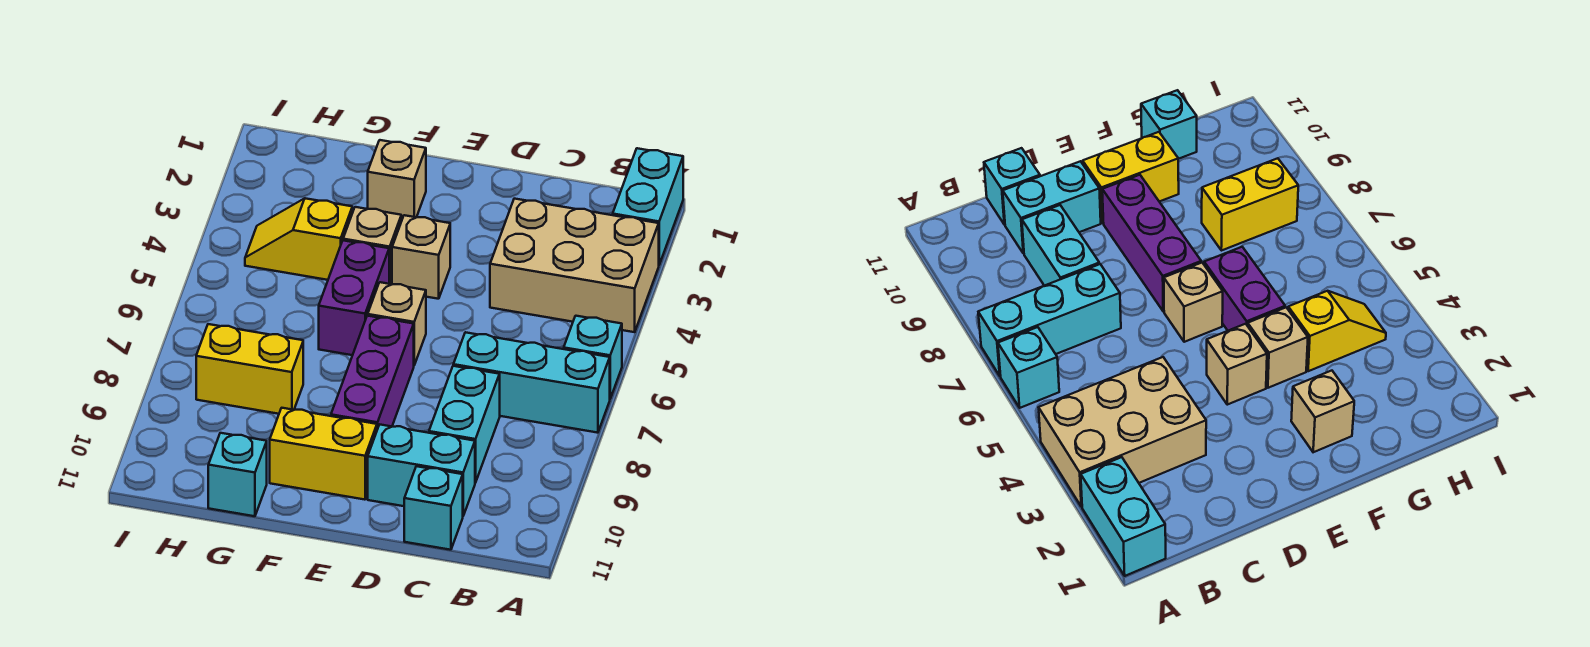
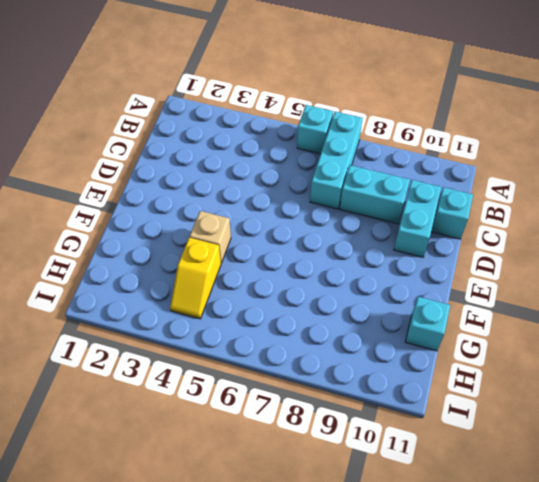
none -> cyan brick A1:A2 level 1
none -> tan brick A3:C4 level 1
none -> tan brick E4 level 1

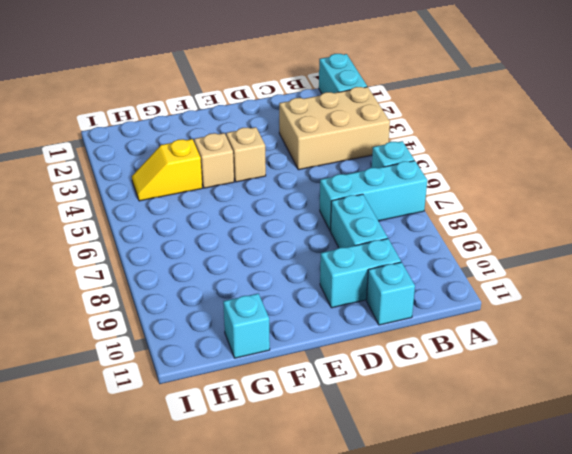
none -> tan brick E6 level 1
none -> purple brick E7:E9 level 1
none -> yellow brick E10:F10 level 1

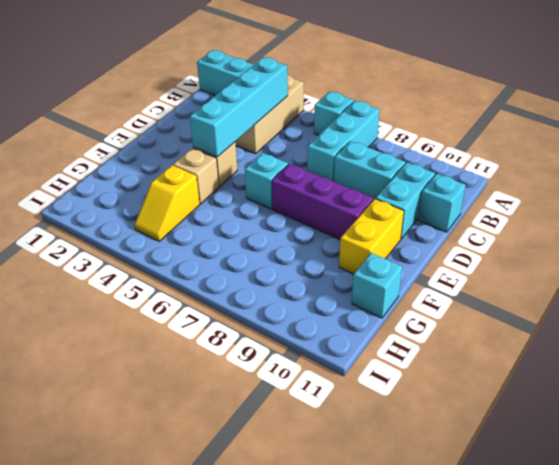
cyan brick B4:E4 level 2 -> none
cyan brick E6 level 1 -> tan brick E6 level 1
none -> tan brick F2 level 1
none -> purple brick F5:F6 level 1
none -> yellow brick G8:H8 level 1

